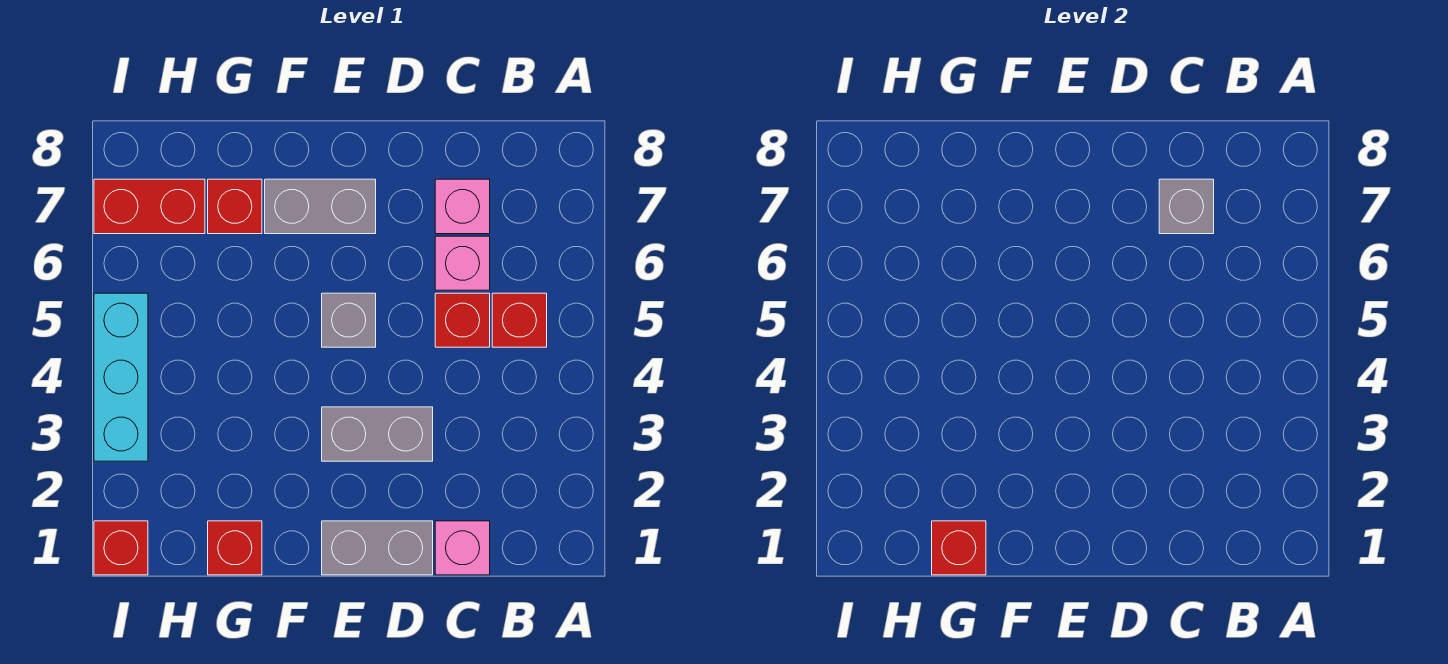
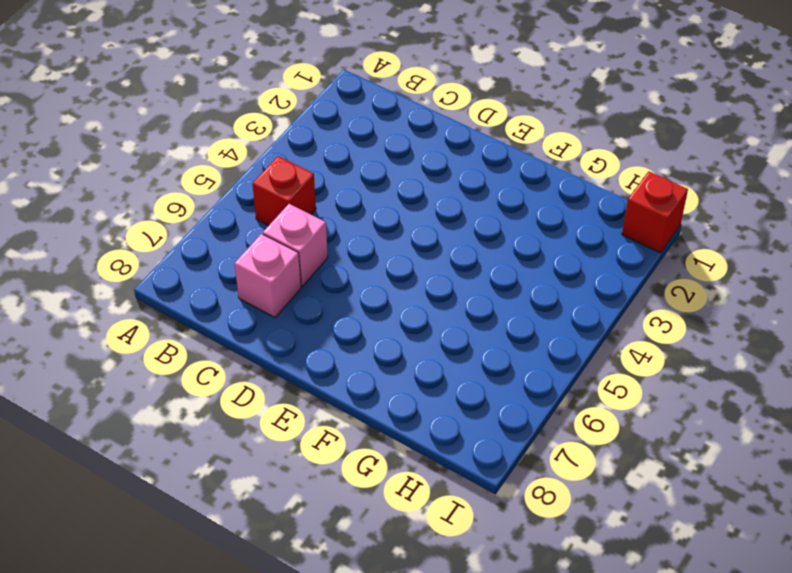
none -> pink brick C1 level 1
none -> red brick C5 level 1
none -> grey brick D1:E1 level 1

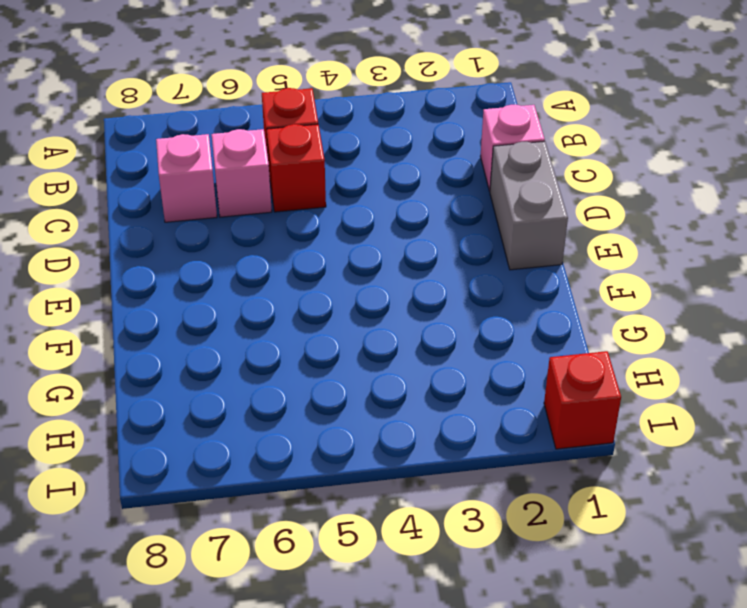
none -> grey brick D3:E3 level 1
none -> grey brick E5 level 1
none -> grey brick E7:F7 level 1

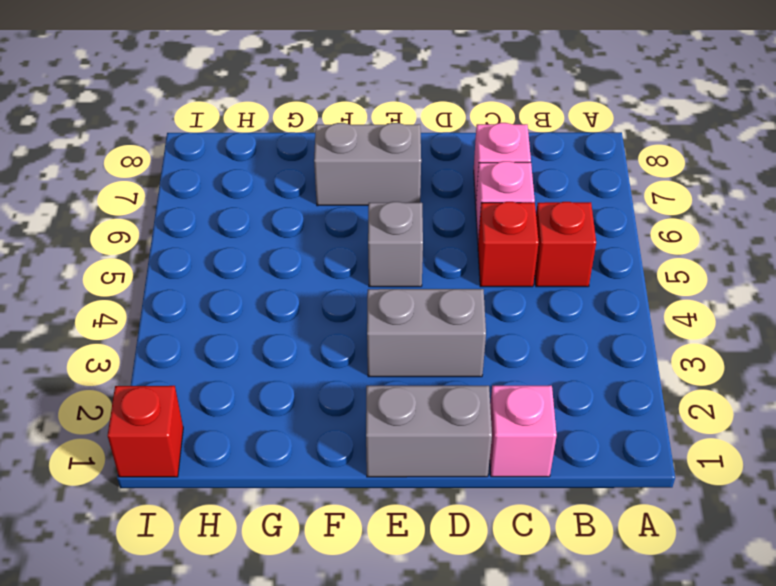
none -> red brick G1 level 1
none -> red brick G7 level 1
none -> red brick H7:I7 level 1

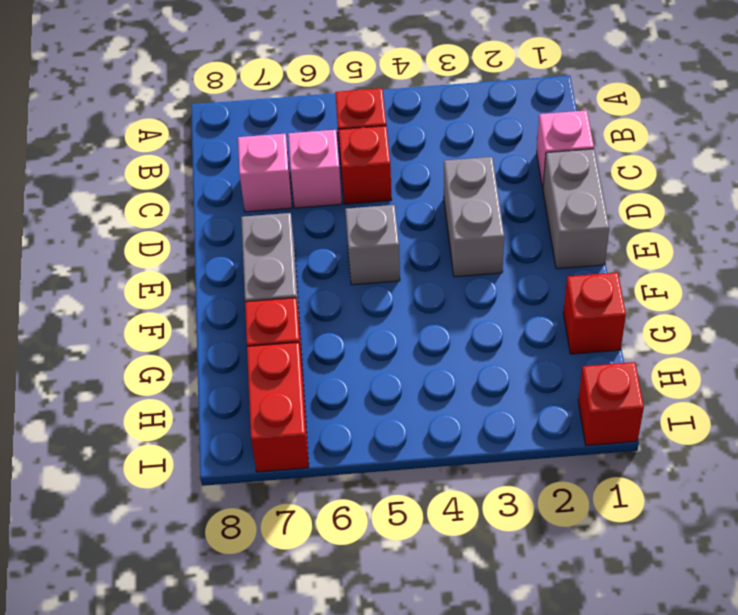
none -> cyan brick I3:I5 level 1
none -> grey brick C7 level 2
none -> red brick G1 level 2

